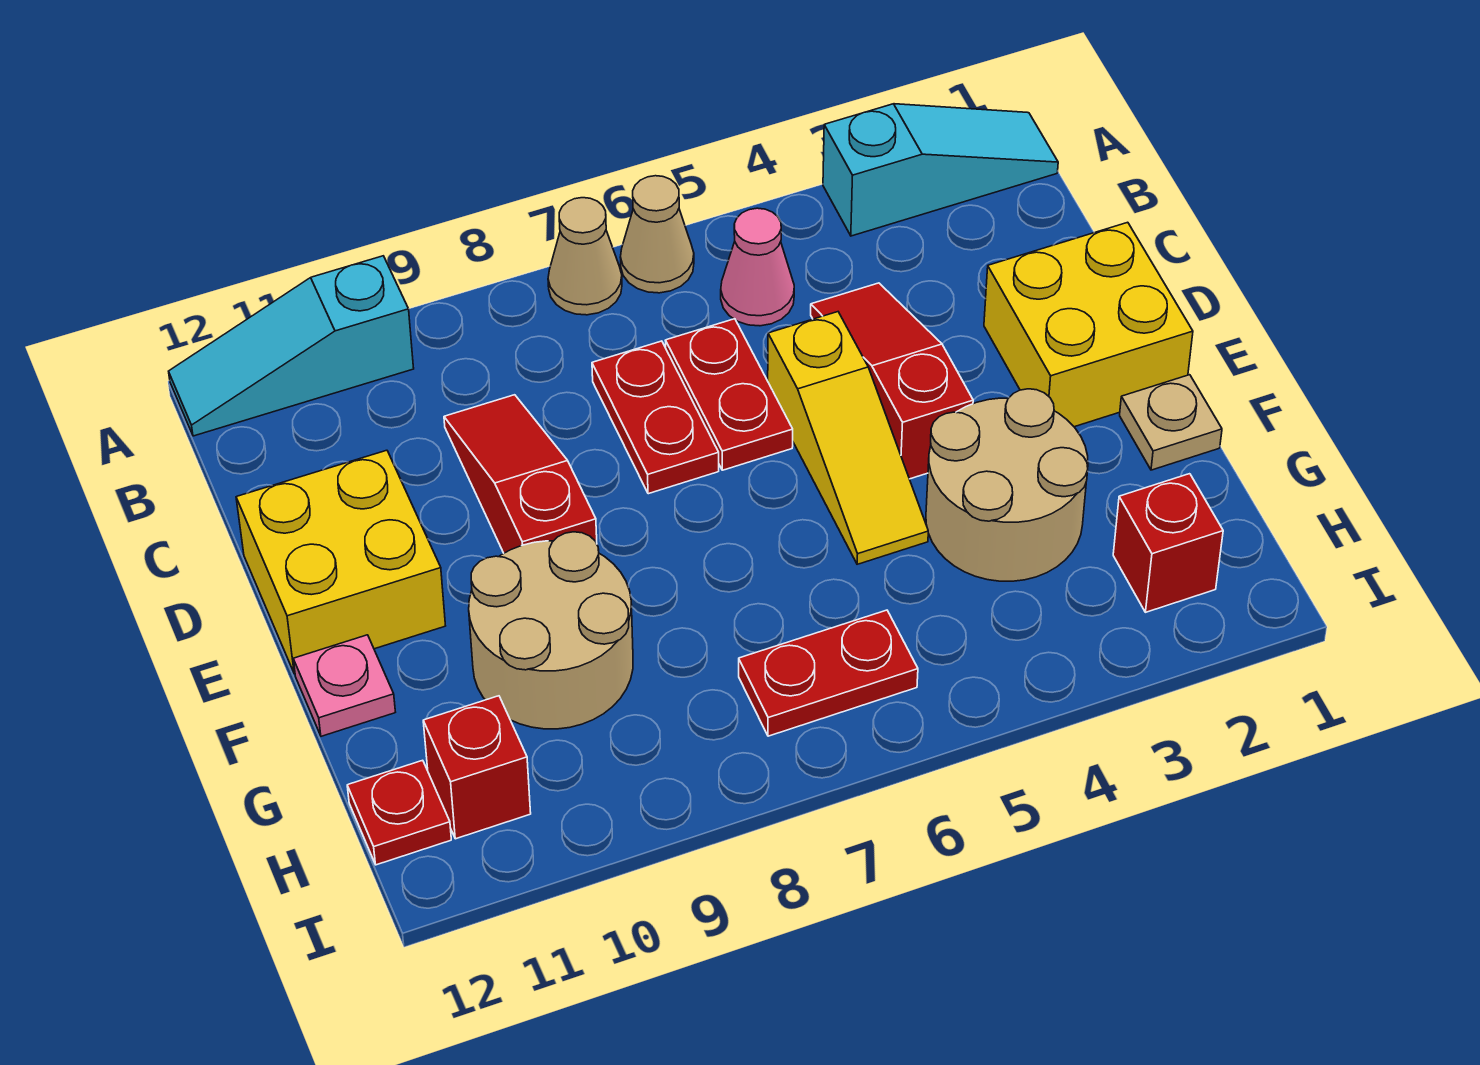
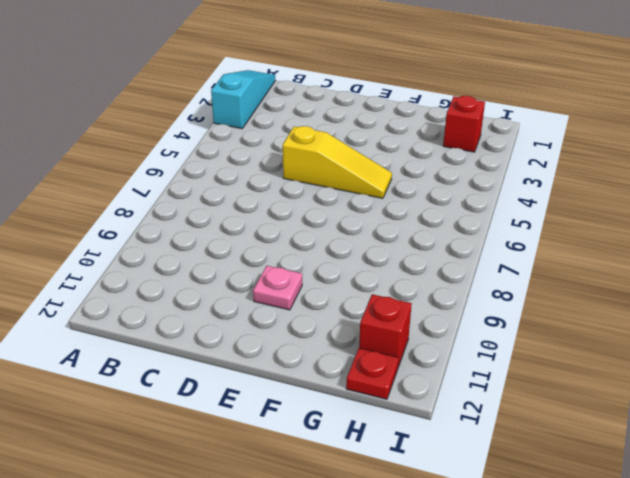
pink plate E10 level 1 -> pink plate F12 level 1
none -> tan cone A6 level 1
none -> tan cone A7 level 1
none -> cyan slope A10:A12 level 1 top 10

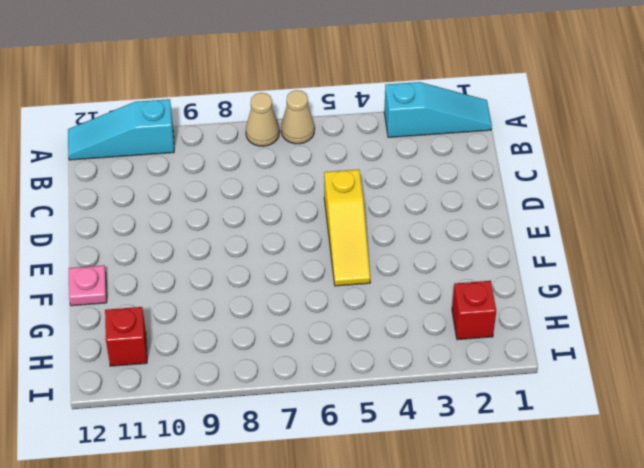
none -> pink cone B5 level 1
none -> red slope C4:E4 level 1 top E
none -> red plate C6:D6 level 1

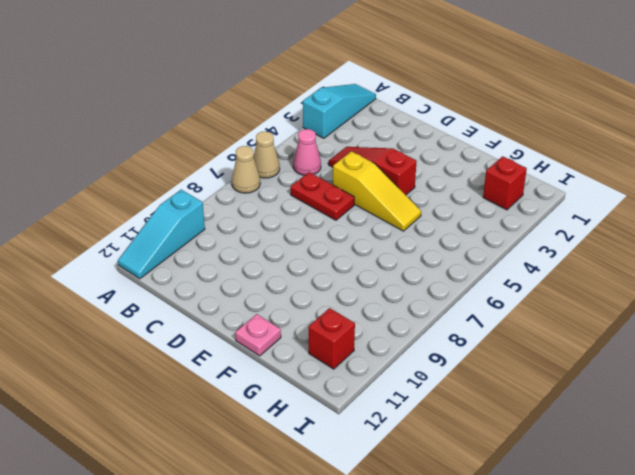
none -> red plate C7:D7 level 1
none -> red slope C9:E9 level 1 top E
none -> yellow brick D1:E2 level 1

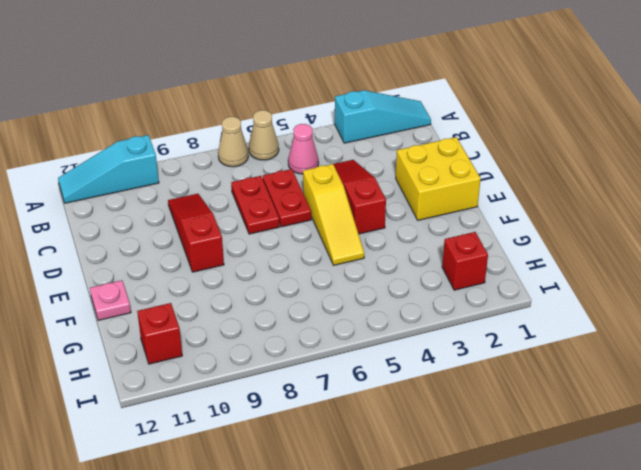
none -> yellow brick D11:E12 level 1
none -> tan plate F1 level 1
none -> tan round brick F3:G4 level 1

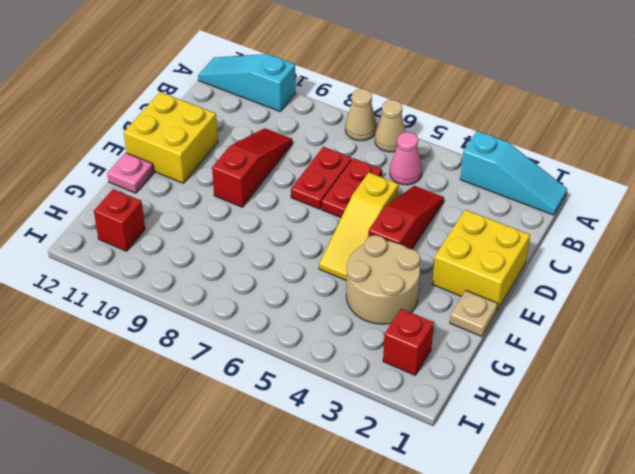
none -> tan round brick F9:G10 level 1
none -> red plate H6:H7 level 1
none -> red plate H12 level 1

